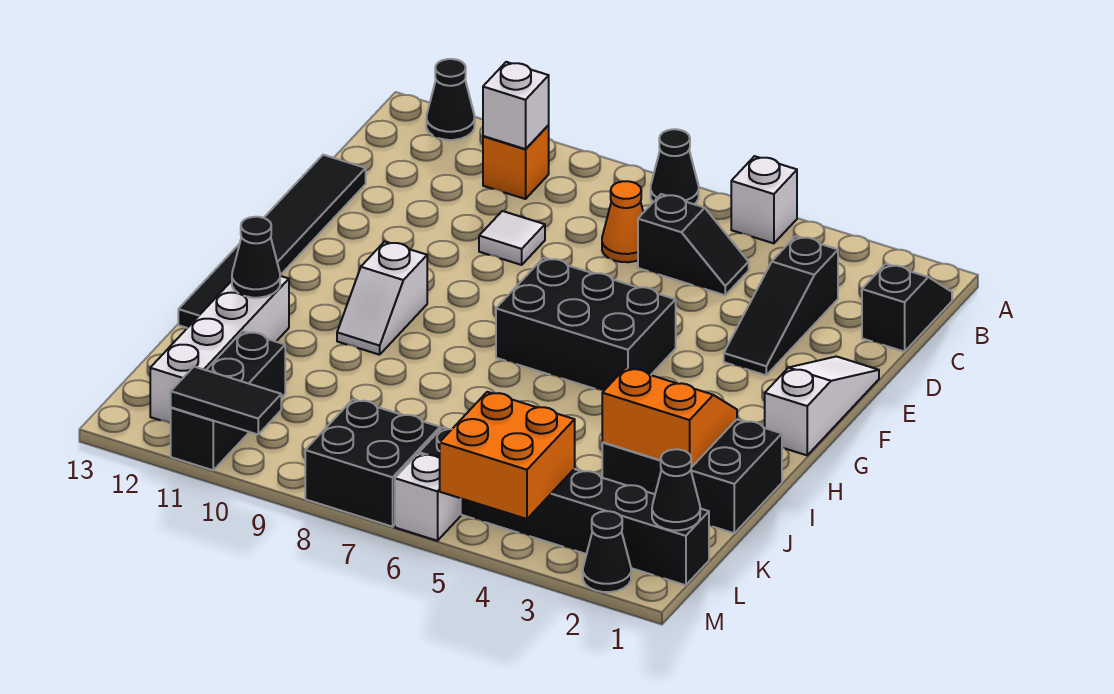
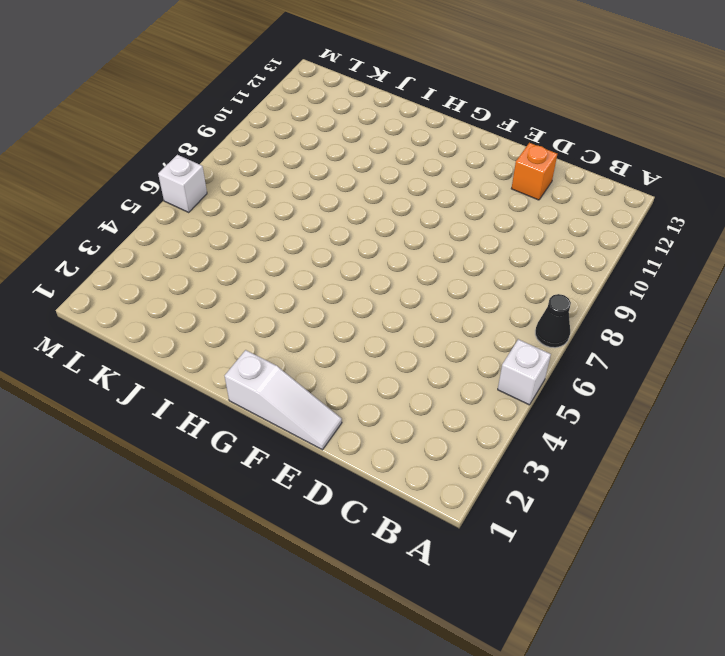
orange brick D12 level 1 -> orange brick B10 level 1
none -> black cone A12 level 1
none -> black slope B1:C1 level 1 top C
none -> black slope C3:E3 level 1 top C

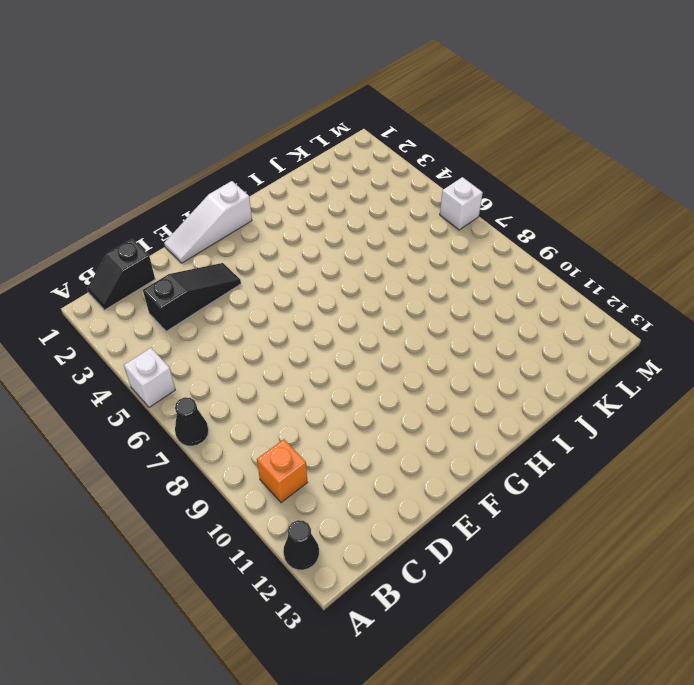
none -> black slope C5:C6 level 1 top 6
none -> orange cone C7 level 1
none -> white tile D9 level 1

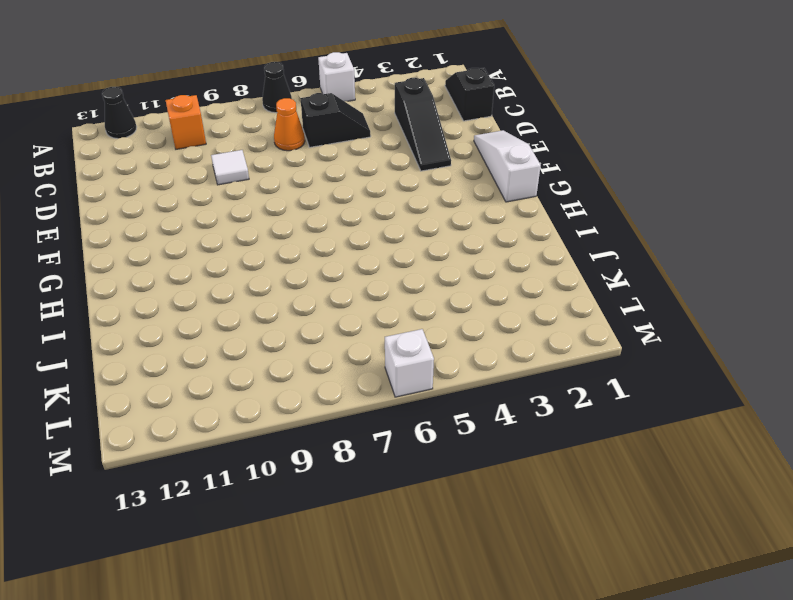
none -> black tile D13:I13 level 1
none -> black brick F5:G7 level 1
none -> white slope G10:H10 level 1 top G

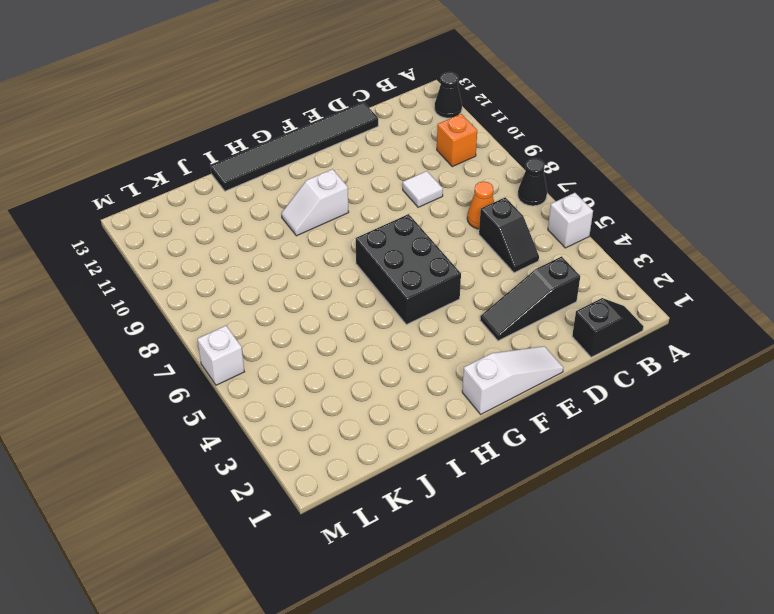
none -> black brick I1:J3 level 1
none -> white brick I12:L12 level 1
none -> black brick K11:M11 level 1

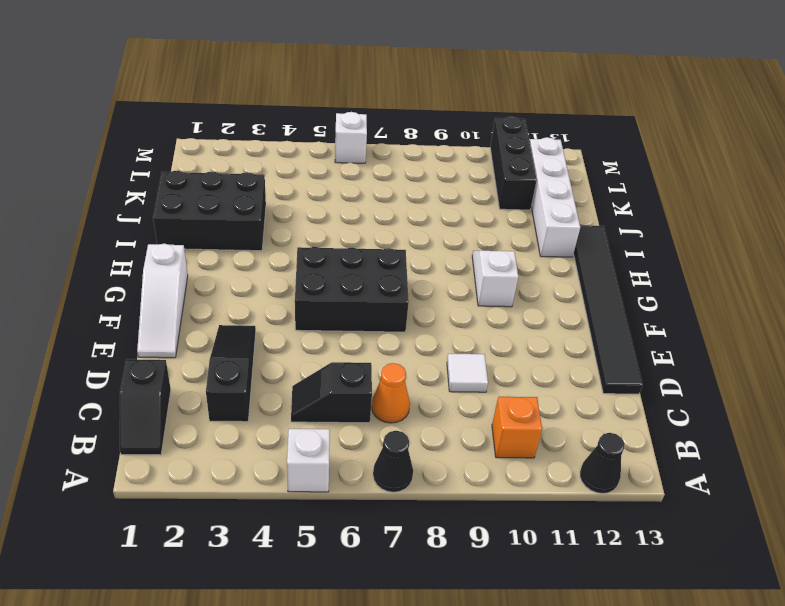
none -> black brick L1:L6 level 1
none -> black brick L7:M8 level 1
none -> black cone M2 level 1

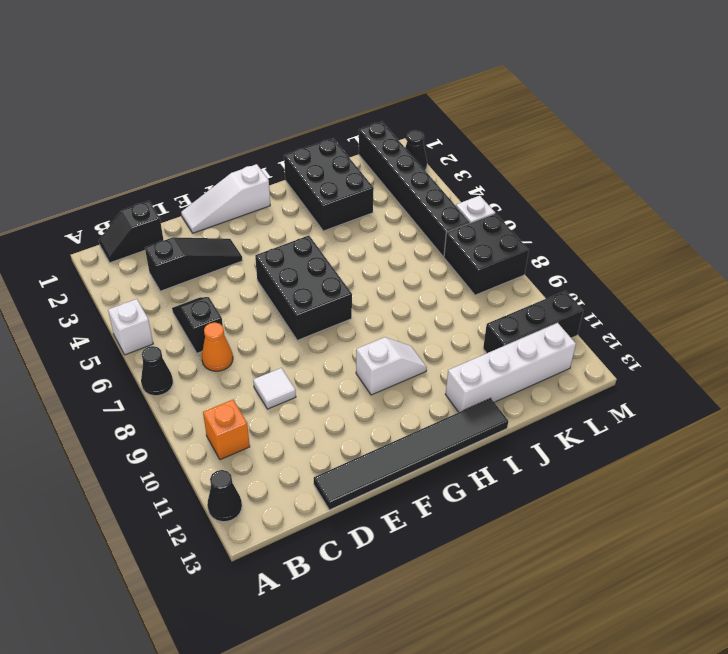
none -> white brick B10 level 2
none -> orange slope I2:J3 level 2 top J
none -> black cone I12 level 2

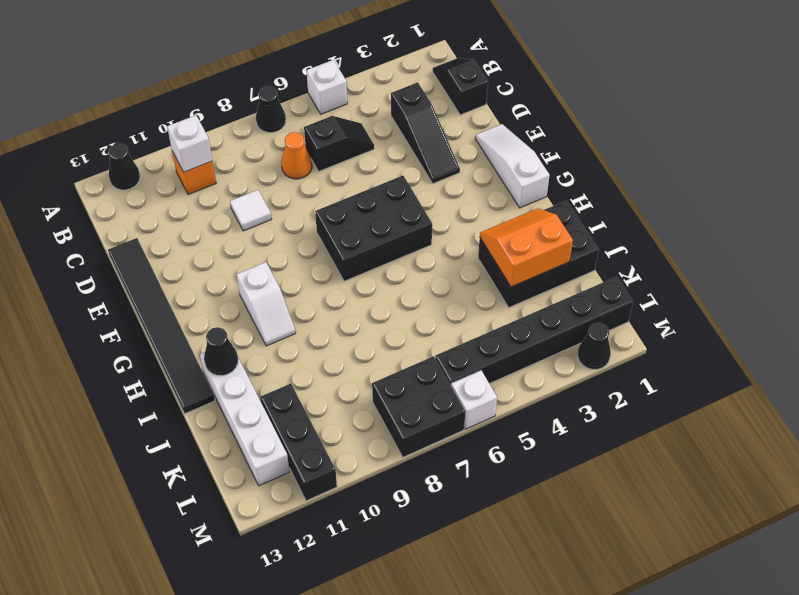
none -> black cone L1 level 2
none -> orange brick L4:M5 level 2
none -> black tile M10:M11 level 2

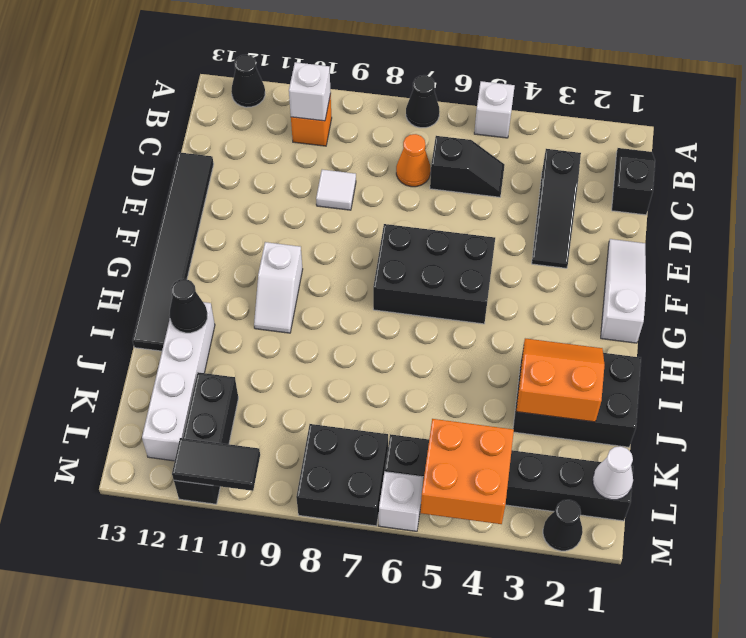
white cone L1 level 2 -> black cone L1 level 2

